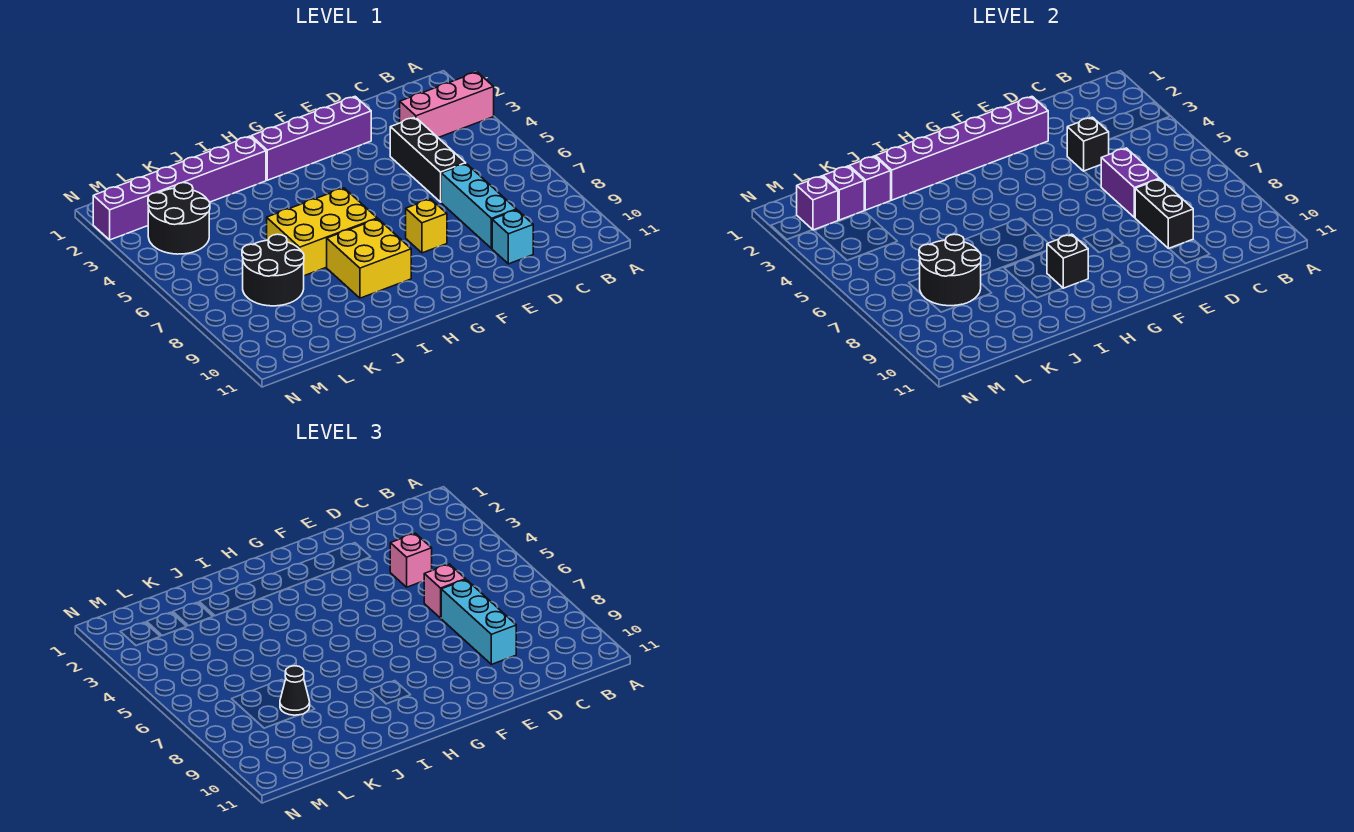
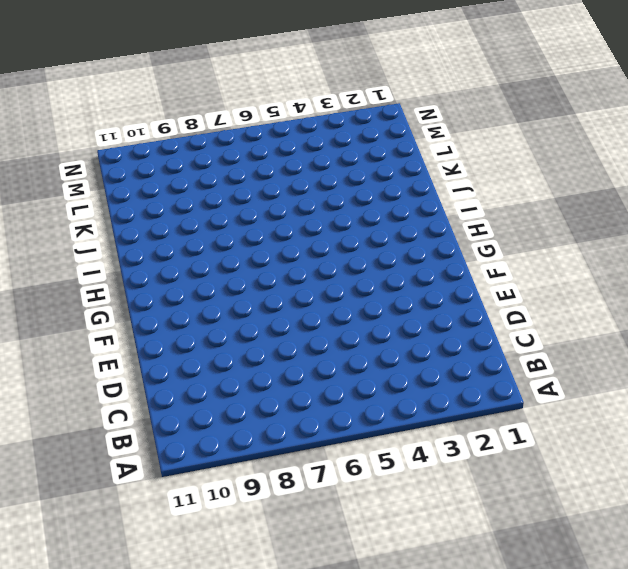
none -> pink brick A3:C3 level 1
none -> black brick D4:D6 level 1
none -> cyan brick D7:D9 level 1

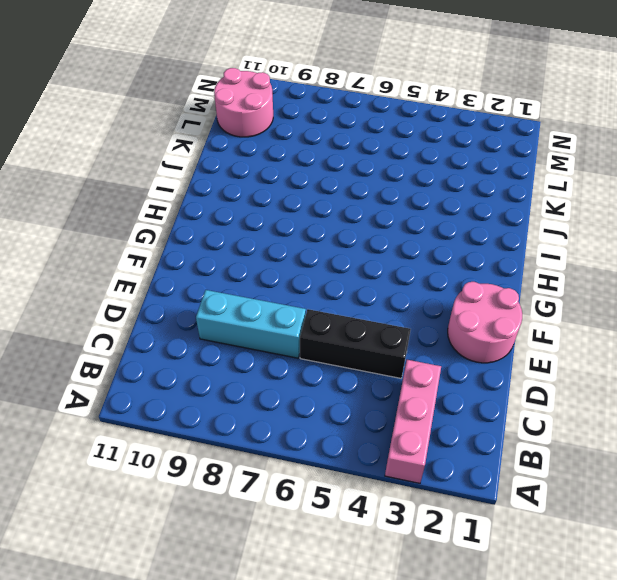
pink round brick E1:F2 level 1 -> purple brick E2:H2 level 1
pink round brick L10:M11 level 1 -> none
none -> cyan brick D10 level 1
none -> yellow brick F8 level 1
none -> yellow brick H6:J7 level 1

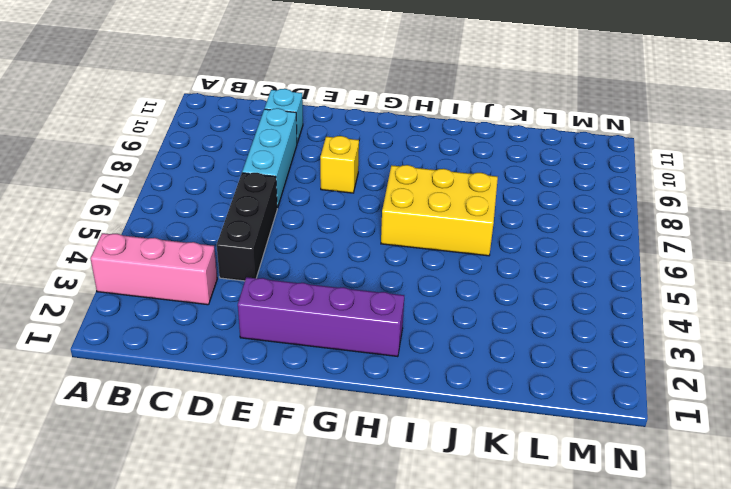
none -> yellow brick H8:I9 level 1
none -> purple brick I2:N2 level 1
none -> black round brick K7:L8 level 1

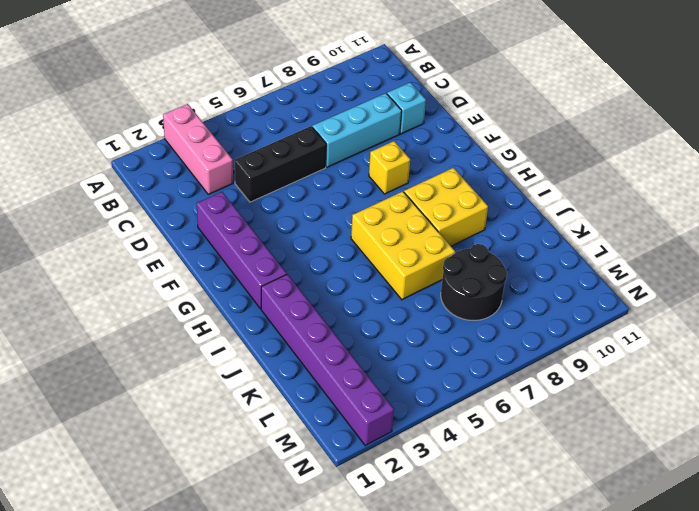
none -> black round brick L3:M4 level 1
none -> black brick D4 level 2
none -> purple brick D6:D7 level 2

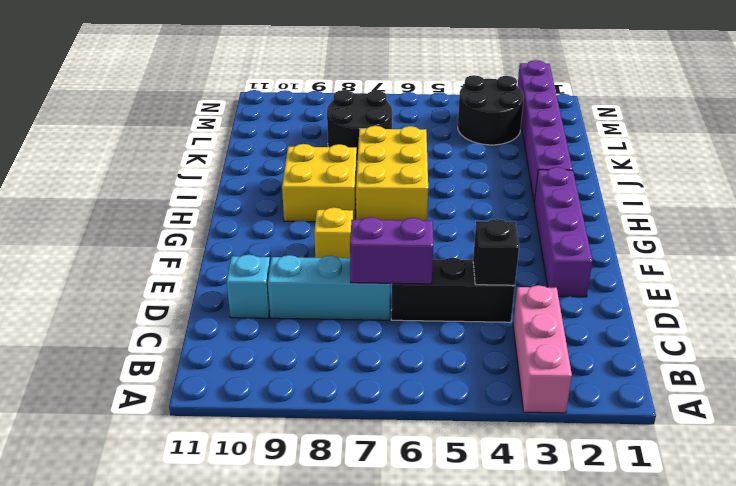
none -> black brick D8:D9 level 2
none -> purple brick E2:J2 level 2
none -> black brick H9 level 2

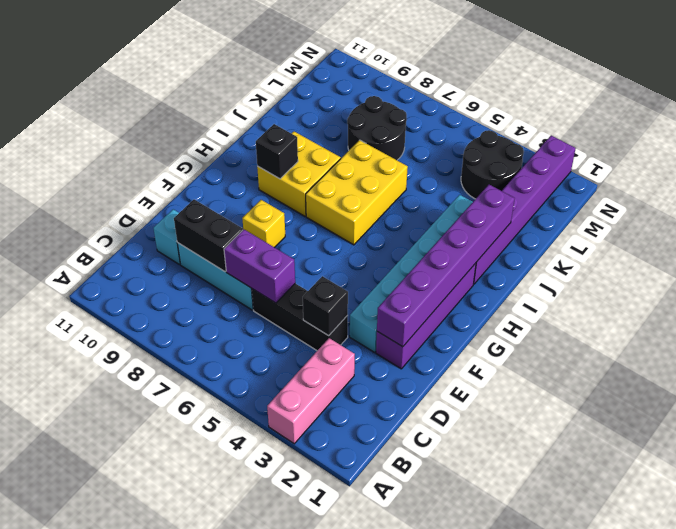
cyan brick E3:J3 level 1 -> none
none -> purple brick K2 level 2
none -> black round brick K7:L8 level 2
none -> purple brick L2 level 2

